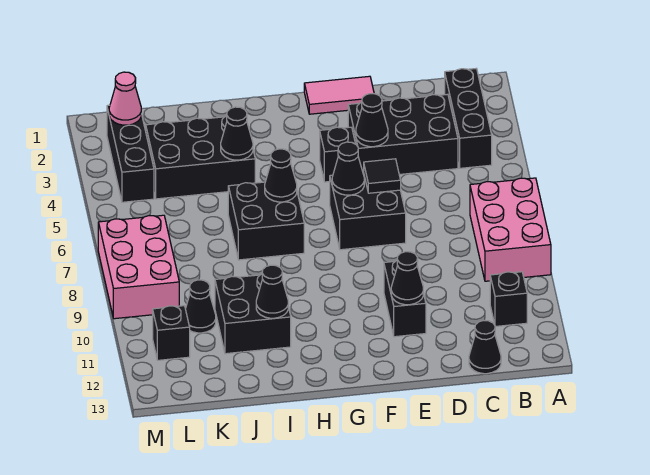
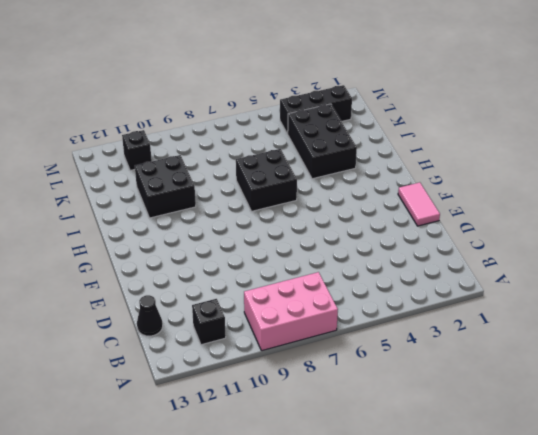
none -> black brick B2:B4 level 1
none -> black brick C3:E4 level 1
none -> black brick E6:F7 level 1

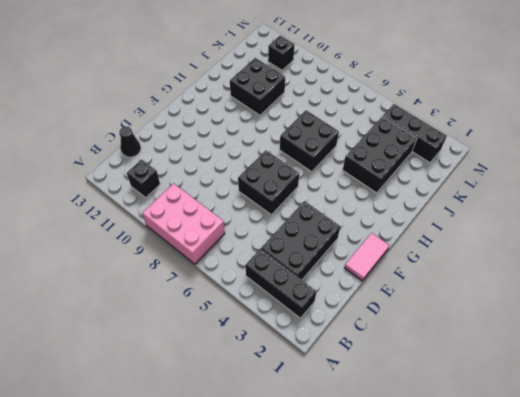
none -> black brick E10:E11 level 1
none -> black brick F4 level 1
none -> black cone K10 level 1

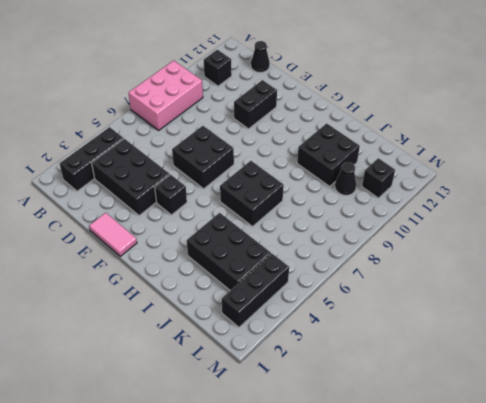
none -> pink brick L7:M9 level 1
none -> black cone E4 level 2
none -> black tile E6 level 2

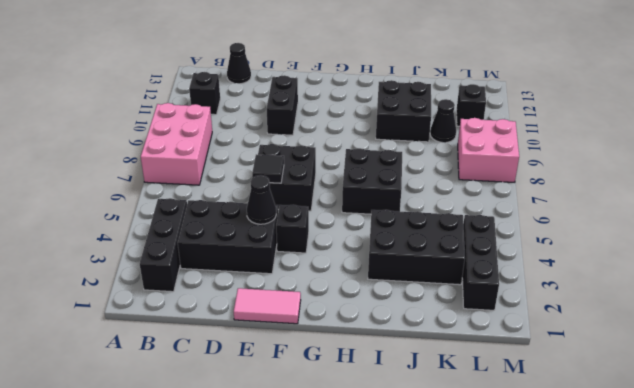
pink brick L8:M9 level 1 -> pink brick L7:M9 level 1
none -> black cone E11 level 2
none -> black cone F6 level 2
none -> black cone H6 level 2

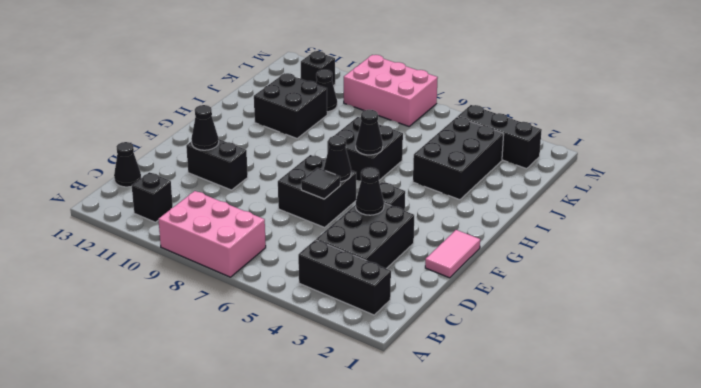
none -> black cone I4 level 2
none -> black cone I11 level 2
none -> pink cone L2 level 2

